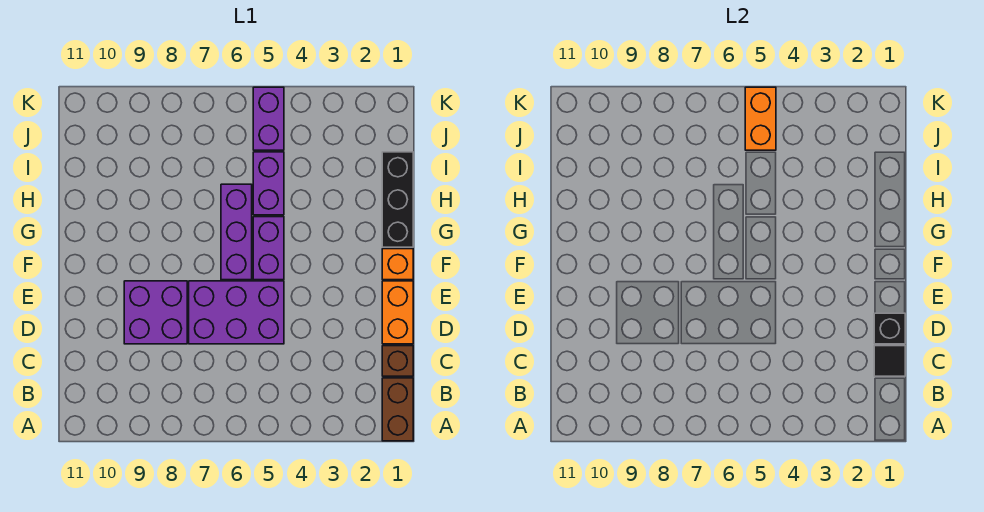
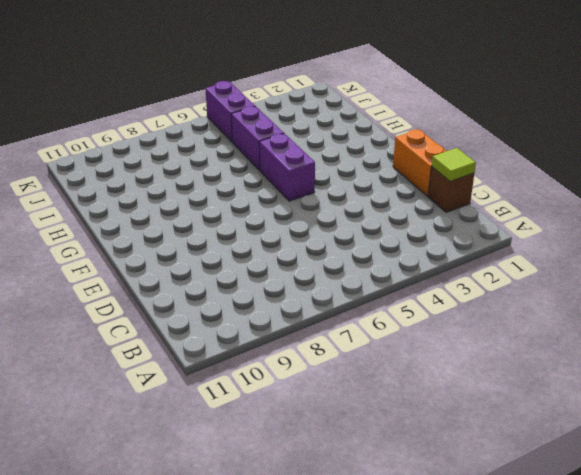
lime tile C1 level 2 -> black tile C1 level 2
none -> brown brick A1:B1 level 1
none -> purple brick D5:E7 level 1
none -> purple brick D8:E9 level 1

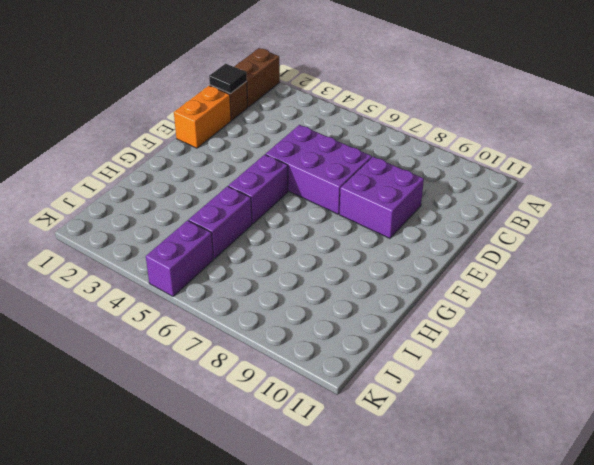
none -> orange brick F1 level 1
none -> purple brick F6:H6 level 1
none -> black brick G1:I1 level 1

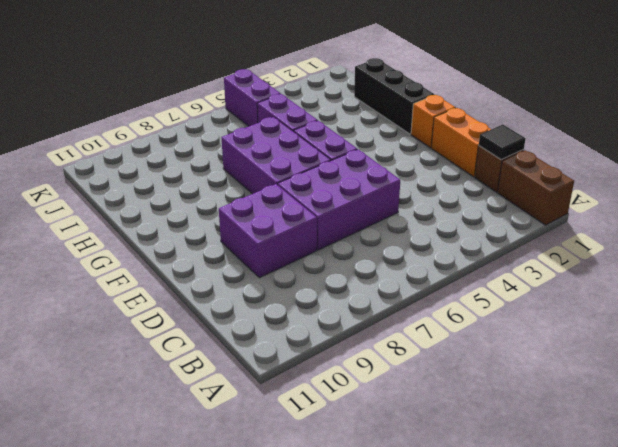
purple brick F6:H7 level 1 -> purple brick F6:H6 level 1
none -> black brick D1 level 2
none -> orange brick J5:K5 level 2

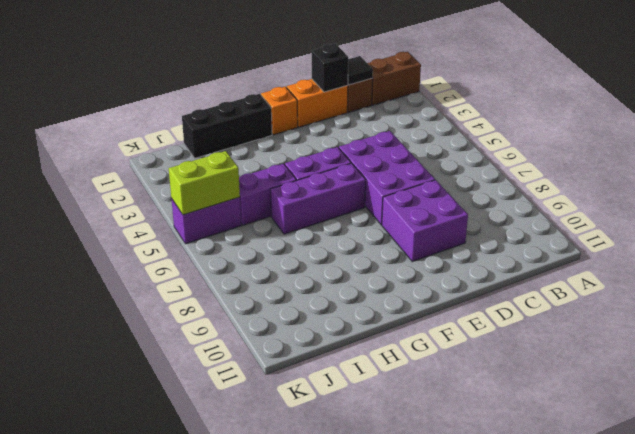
lime brick J5:K5 level 2 -> orange brick J5:K5 level 2

